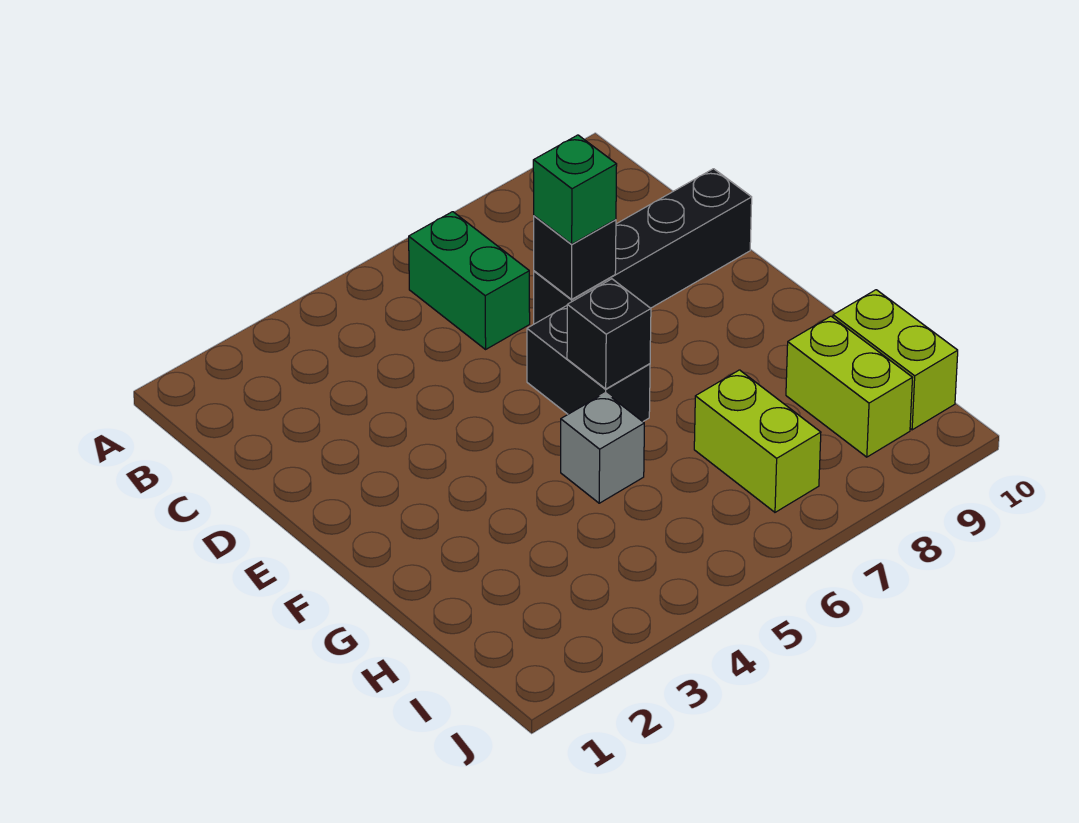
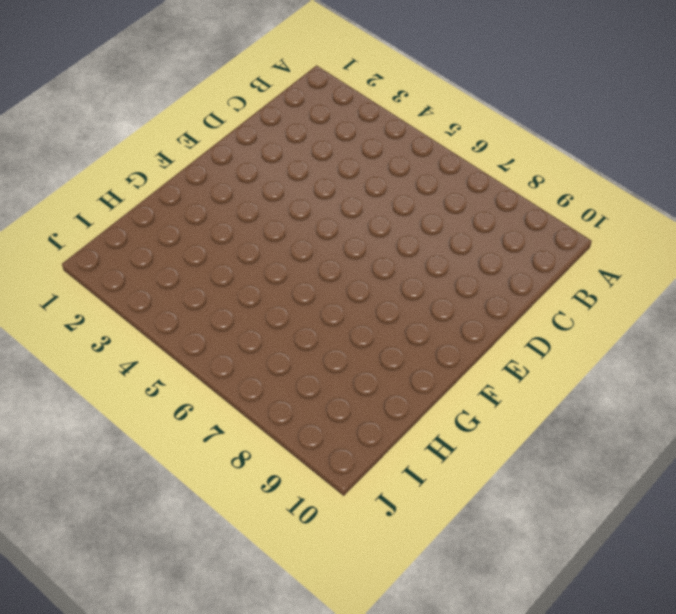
none -> green brick B6:C6 level 1
none -> black brick D7:D10 level 1

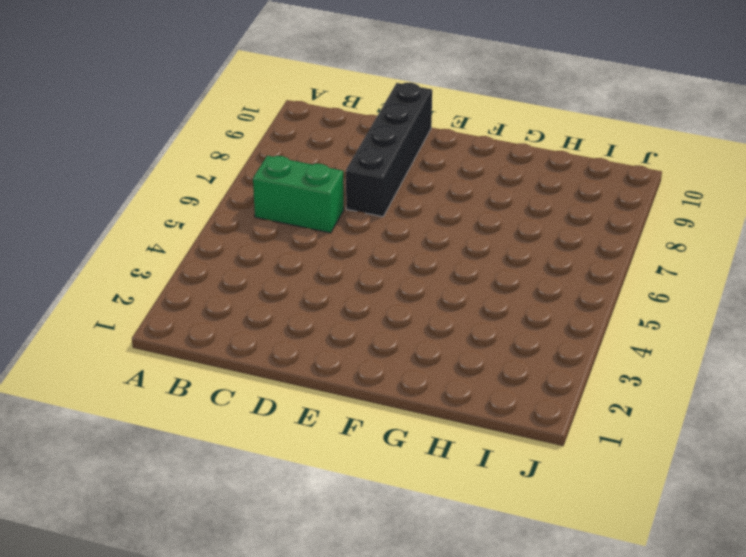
none -> black brick E6:F6 level 1
none -> grey brick G5 level 1

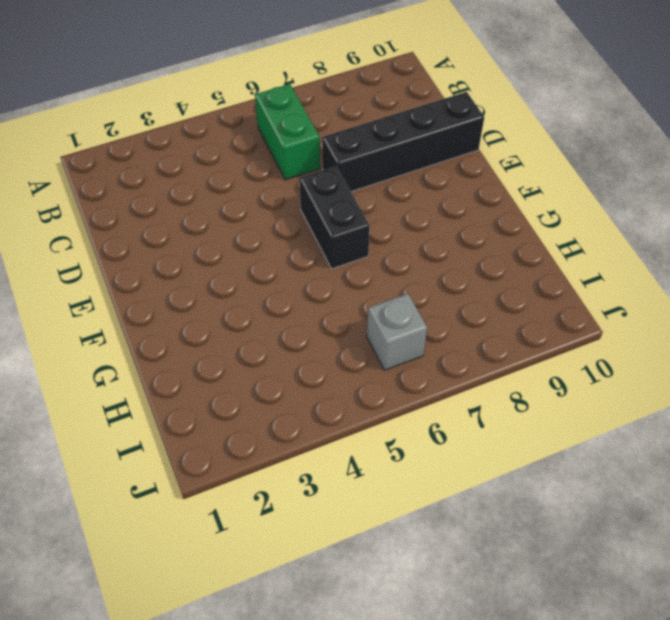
grey brick I6 level 1 -> grey brick G5 level 1
none -> lime brick H7:I7 level 1
none -> lime brick H9:I9 level 1

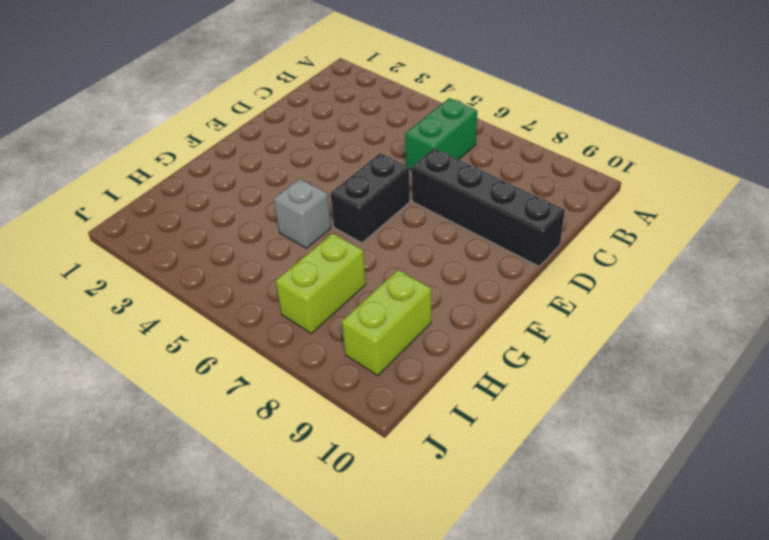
none -> lime brick H10:I10 level 1
none -> black brick D7 level 2

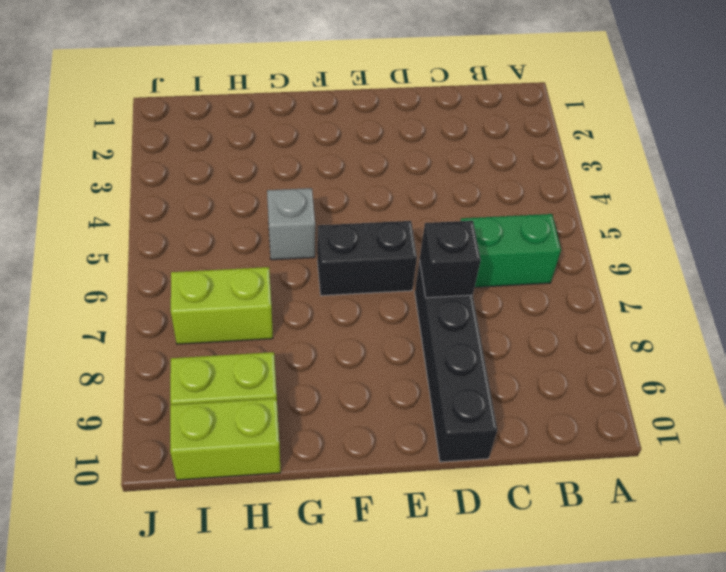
none -> black brick F6 level 2
none -> green brick D7 level 3

